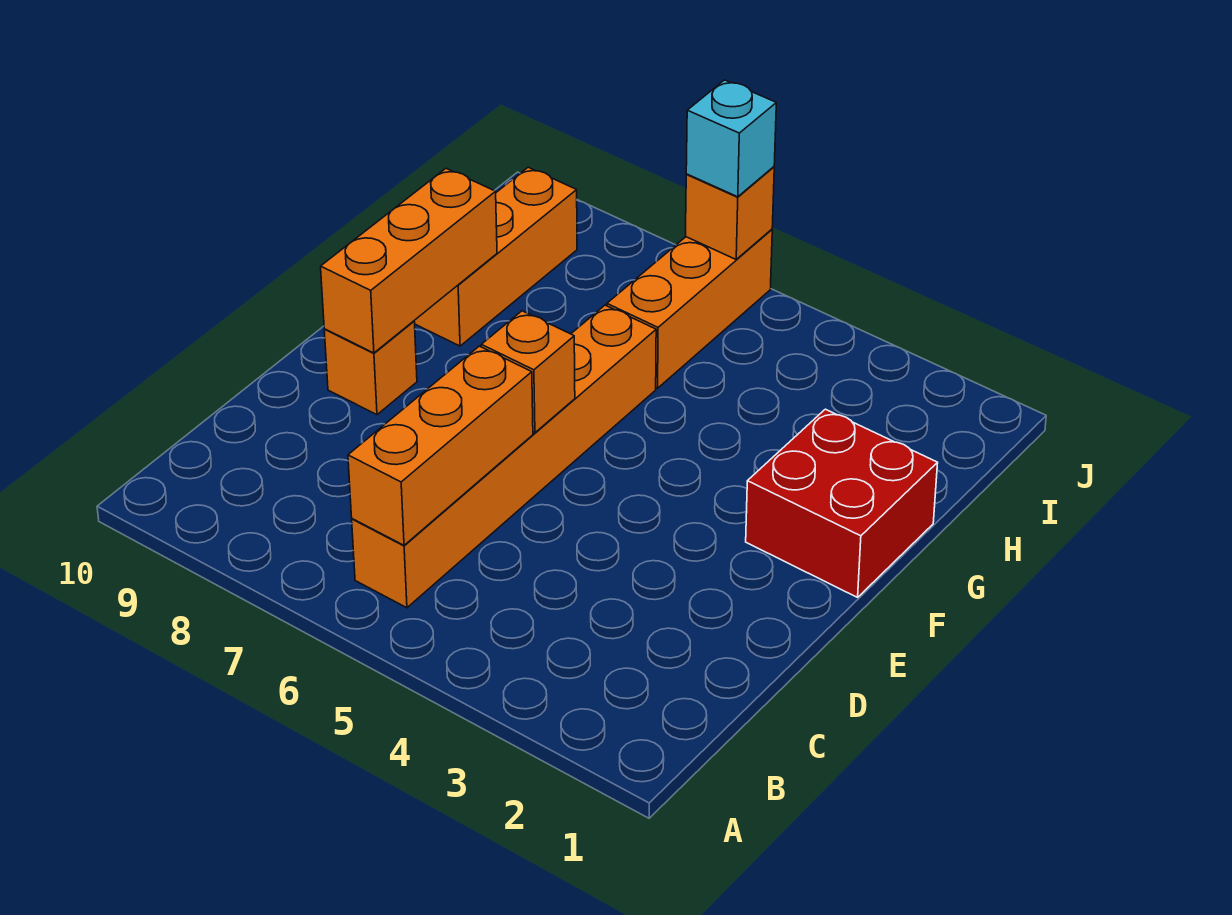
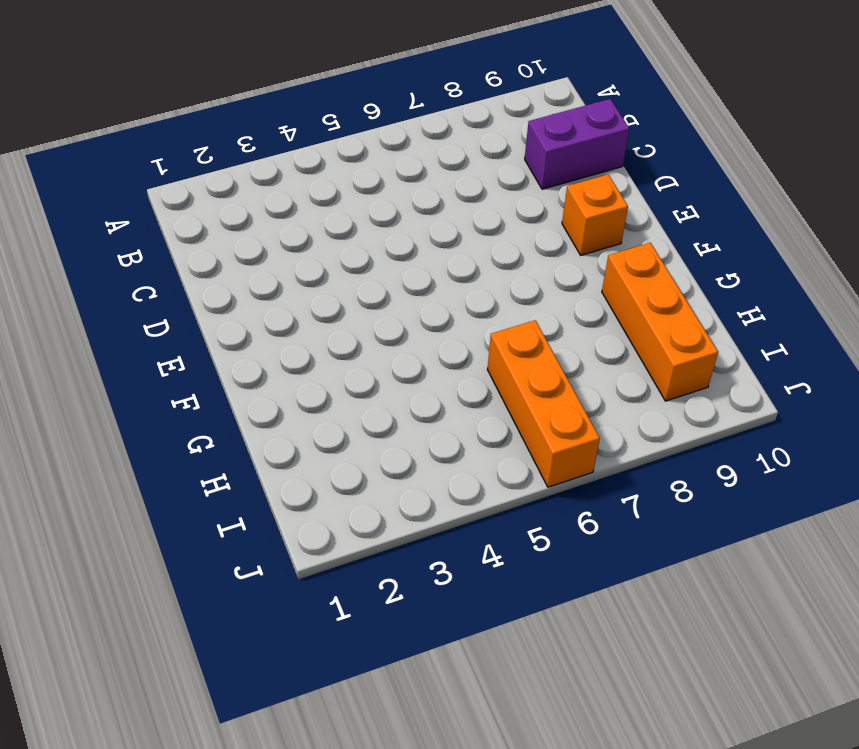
purple brick C9:C10 level 1 -> none
none -> orange brick B6:G6 level 1
none -> red brick F1:G2 level 1

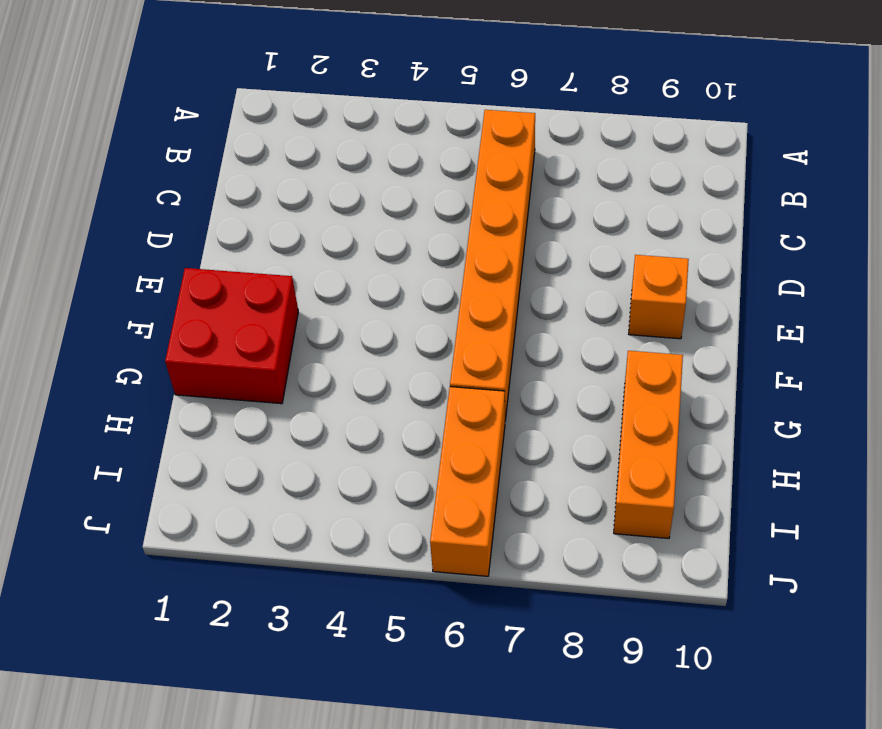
none -> orange brick B6:D6 level 2
none -> orange brick E6 level 2

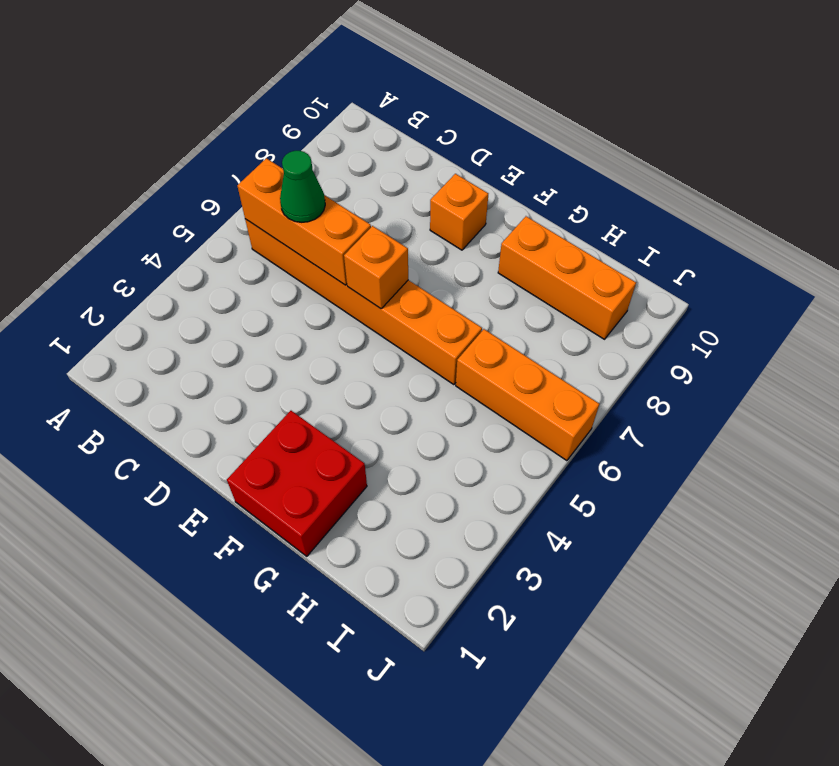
green cone C6 level 3 -> none
none -> orange brick E9:G9 level 2
none -> orange brick J6 level 2

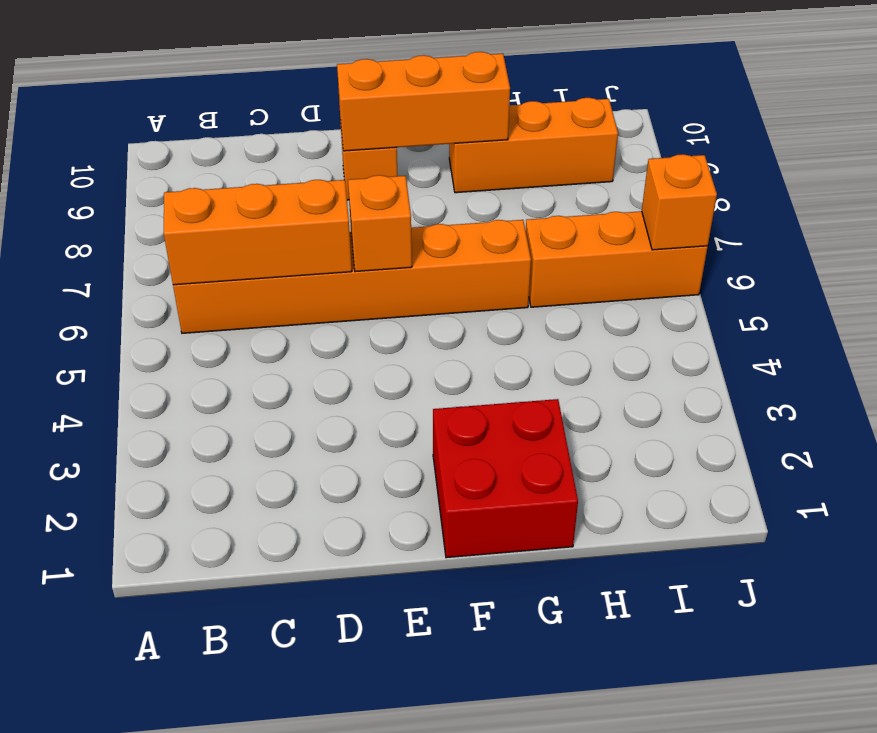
none -> cyan brick J6 level 3

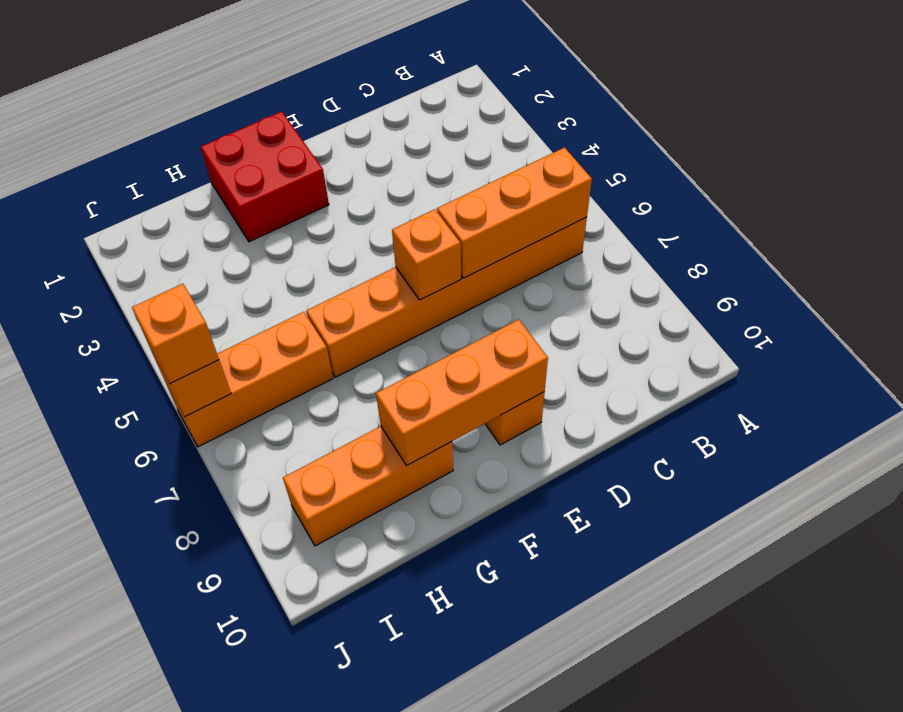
orange brick J6 level 3 -> cyan brick J6 level 3

